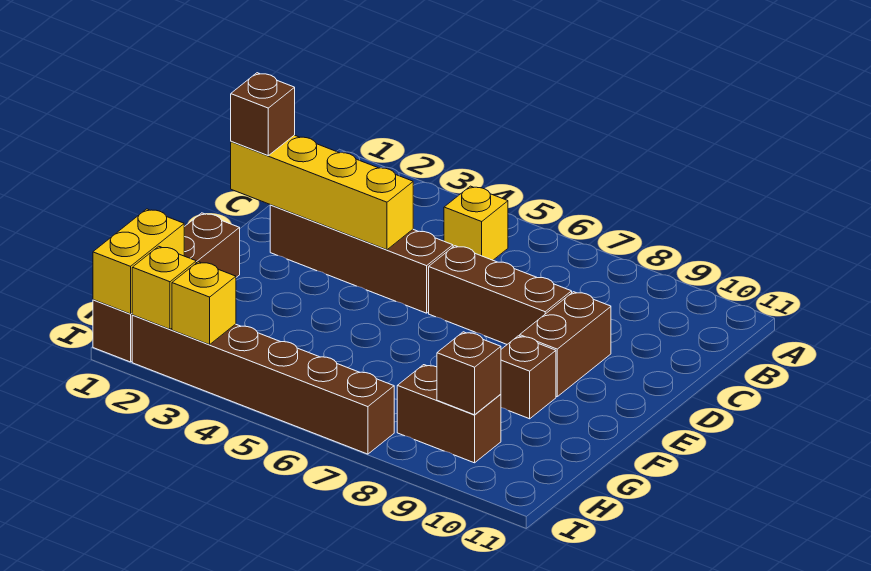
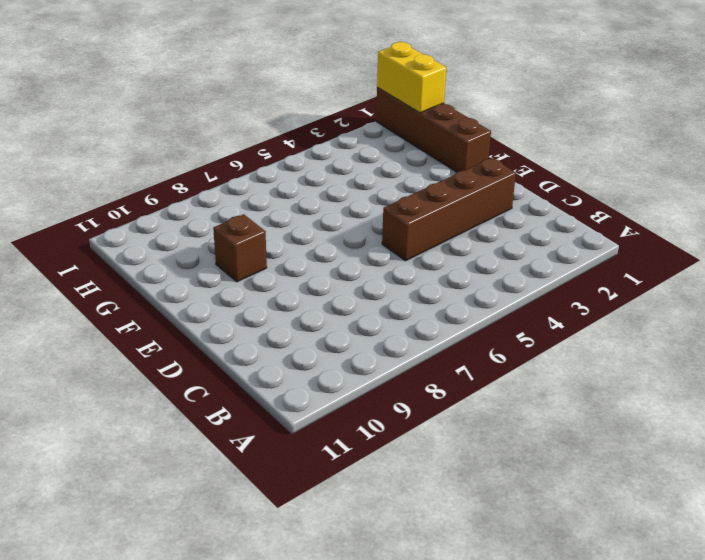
none -> yellow brick B5 level 1
none -> brown brick D6:D8 level 1
none -> brown brick D9:E9 level 1

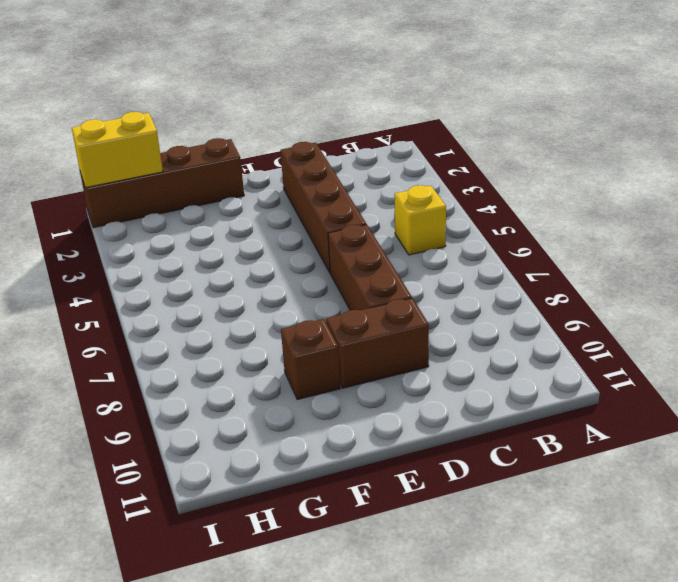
none -> brown brick H8:H9 level 1
none -> brown brick I2:I7 level 1
none -> yellow brick D1:D4 level 2

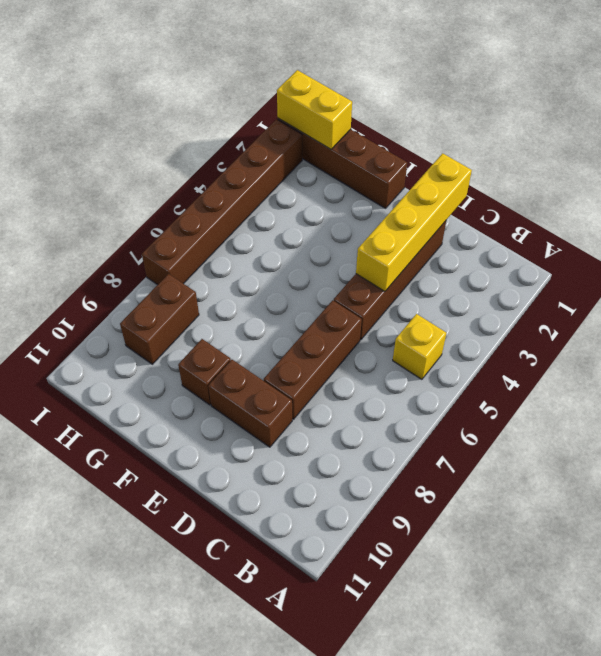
none -> brown brick H9 level 2
none -> yellow brick I2 level 2
none -> yellow brick I3 level 2

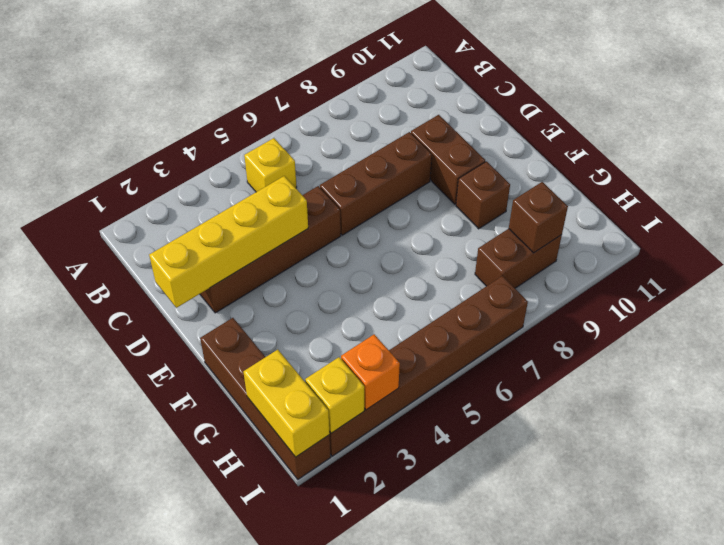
orange brick I3 level 2 -> yellow brick I3 level 2
none -> brown brick D1 level 3

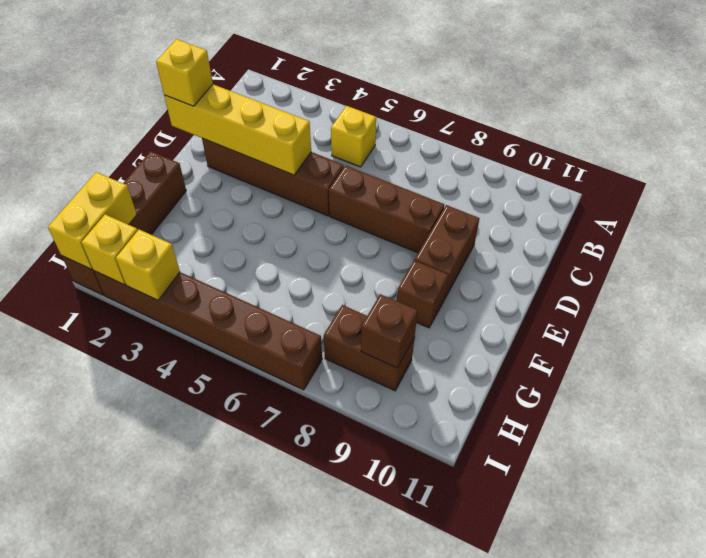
yellow brick D1 level 3 -> brown brick D1 level 3

